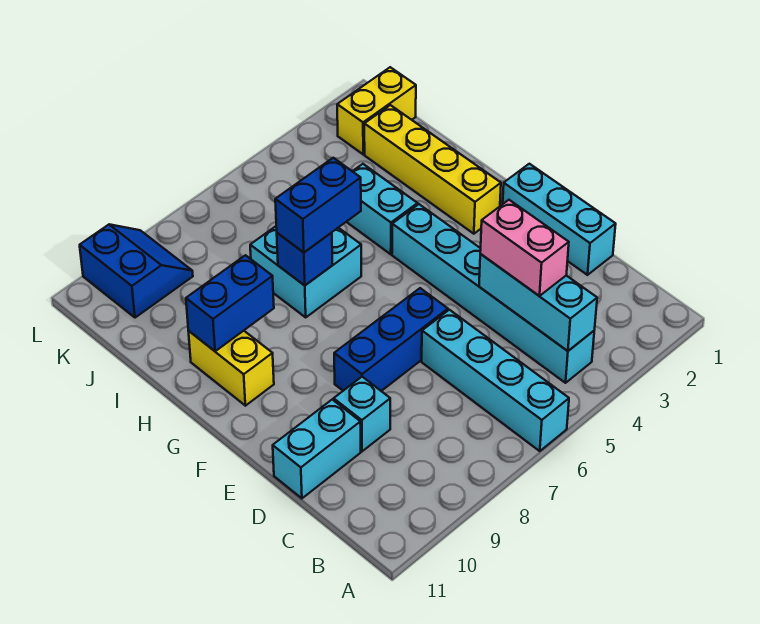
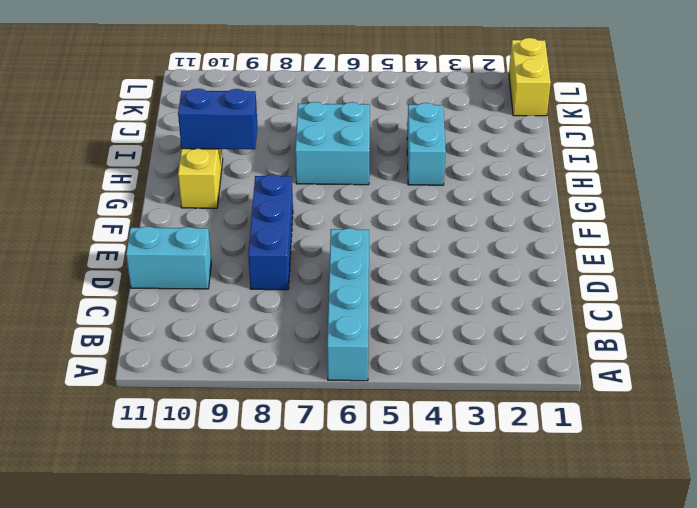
blue brick D8:F8 level 1 -> blue brick E6:E8 level 1
yellow brick K1:L1 level 1 -> yellow brick K1:K2 level 1
none -> cyan brick B4:G4 level 1
none -> cyan brick D1:F1 level 1
none -> cyan brick D9 level 1

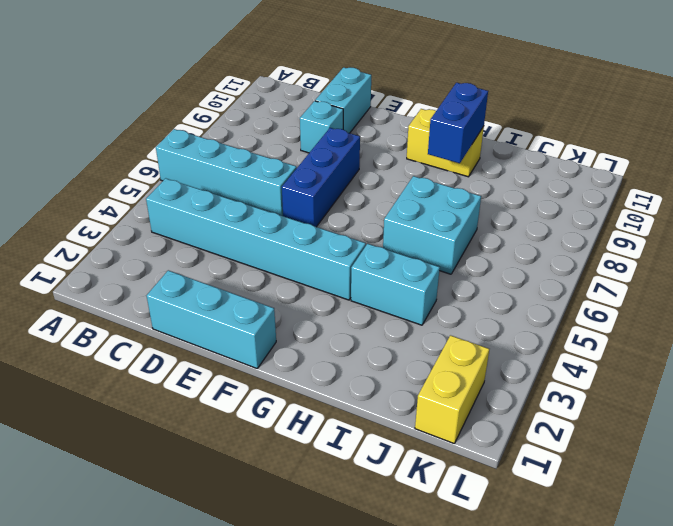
none -> yellow brick G2:J2 level 1
none -> blue slope K9:L10 level 1 top 10
none -> cyan brick B4:D4 level 2

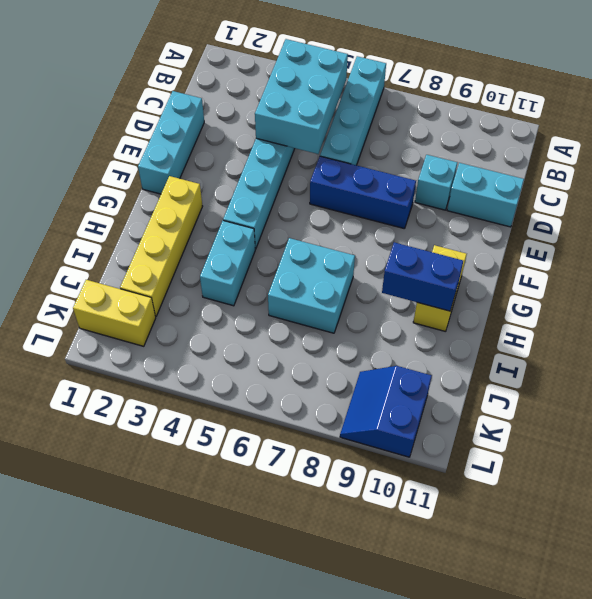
cyan brick B4:D5 level 2 -> cyan brick B4:D4 level 2
none -> blue brick H7 level 2
none -> pink brick C4:D4 level 3
none -> blue brick H6:H7 level 3

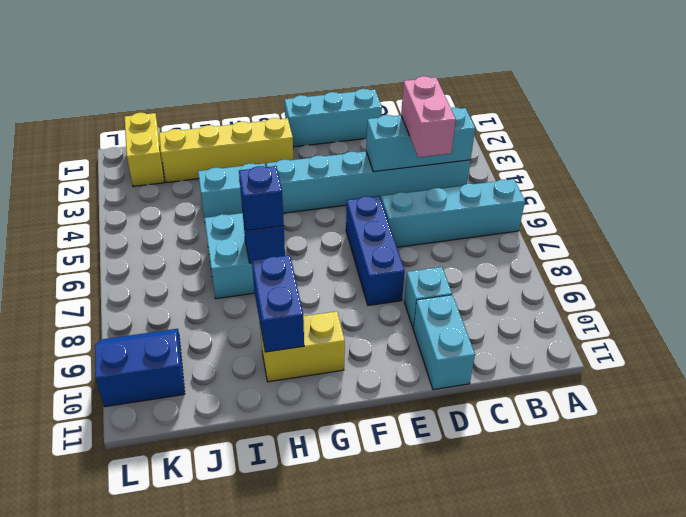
pink brick C4:C5 level 3 -> pink brick C4:D4 level 3
blue brick H7 level 3 -> blue brick H6:H7 level 3

